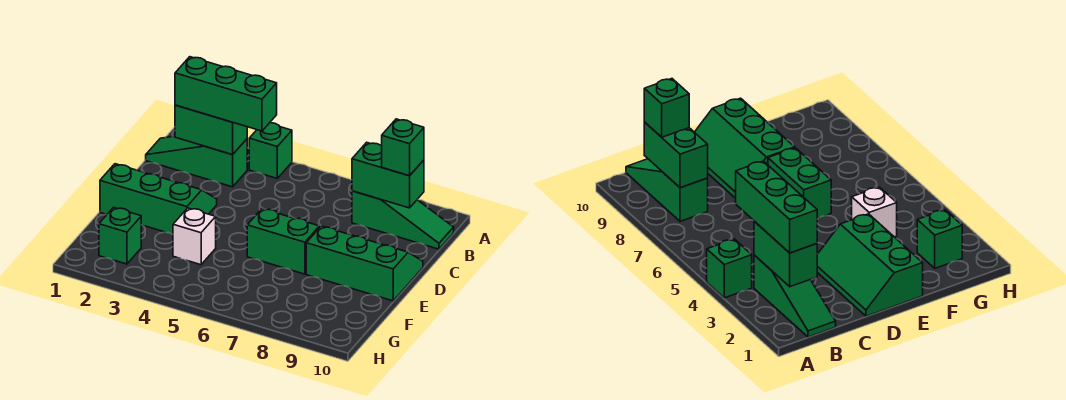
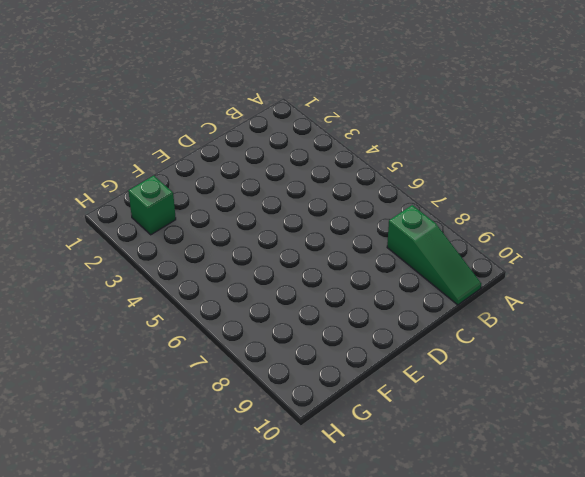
none -> green brick A4 level 1
none -> green slope B1:B3 level 1 top 3
none -> green slope D1:E3 level 1 top E

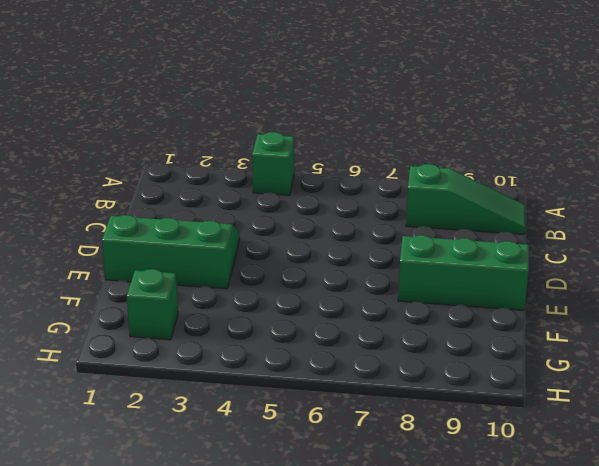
none -> green slope B1:B3 level 1 top 3
none -> green brick E6:E7 level 1
none -> white brick F4 level 1

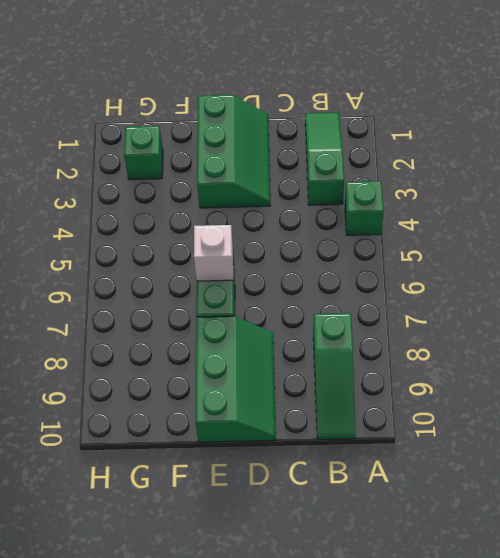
white brick E6 level 2 -> white brick F4 level 1
none -> green brick B2:B3 level 2
none -> green brick B8:B9 level 2
none -> green brick B2:B4 level 3

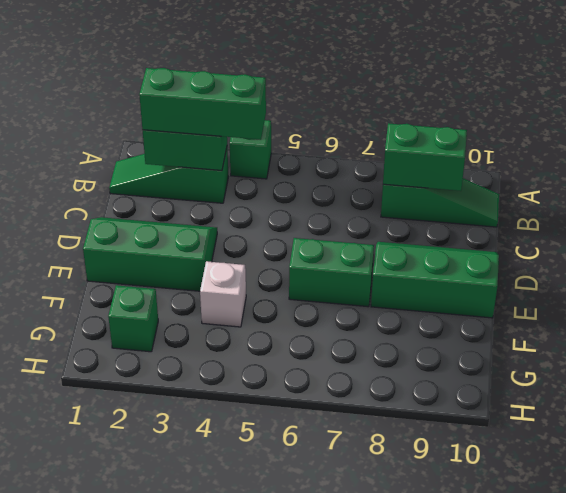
none -> green brick B9 level 3

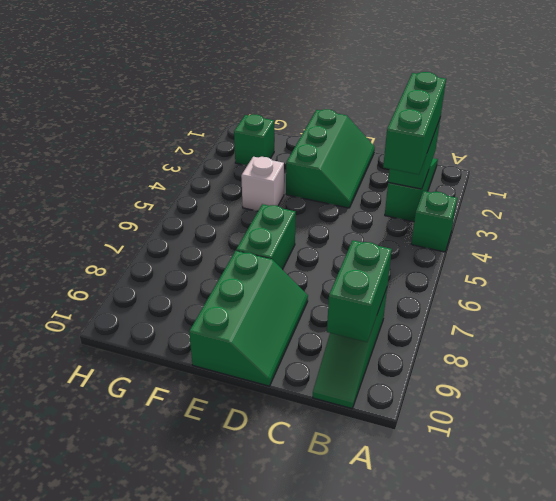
none -> green brick B9 level 3

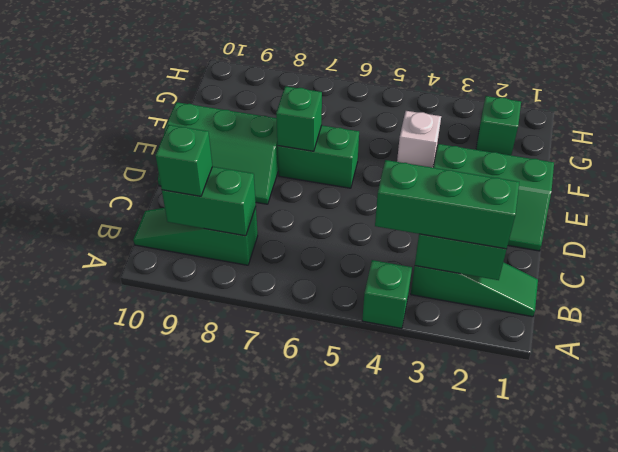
green brick E7 level 2 -> none

